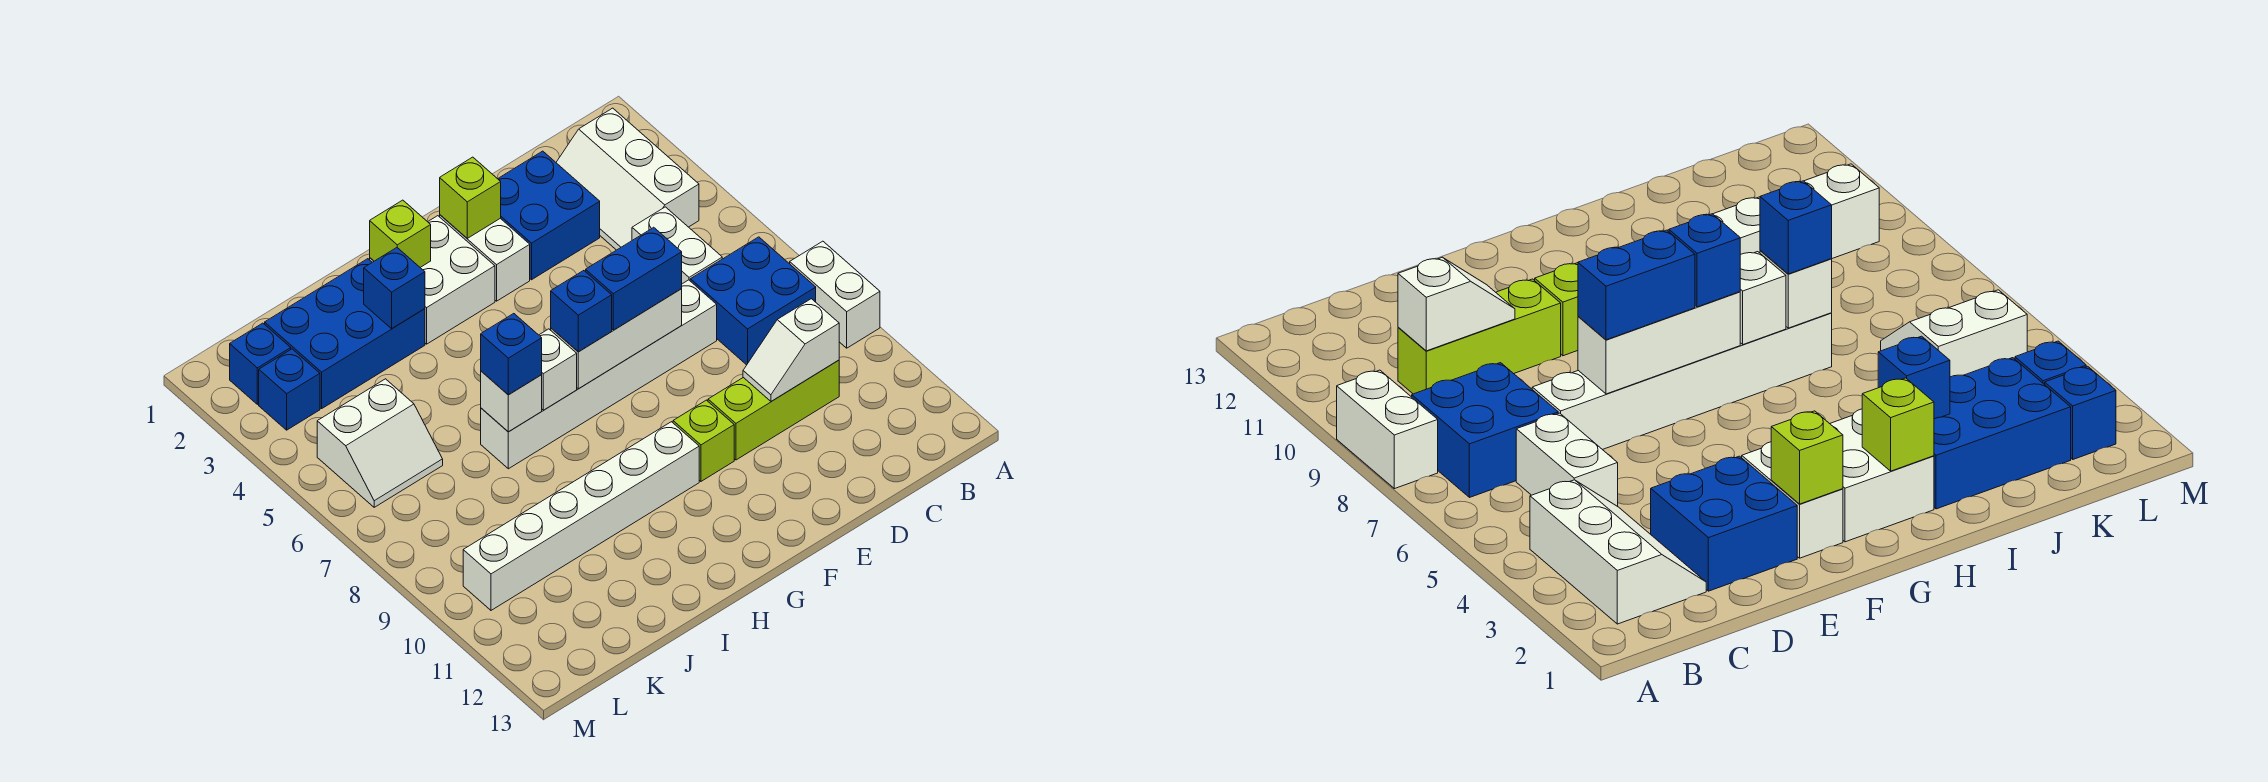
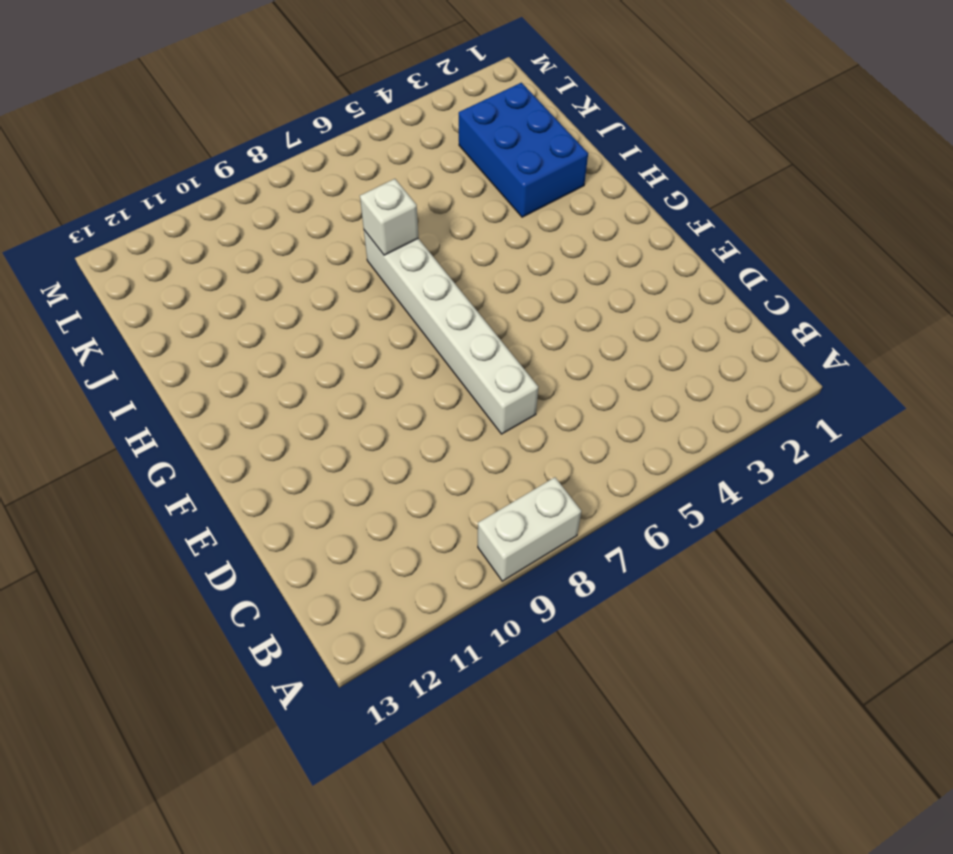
none -> white slope B2:C4 level 1 top B
none -> blue brick B7:C8 level 1
none -> white brick C5:C6 level 1

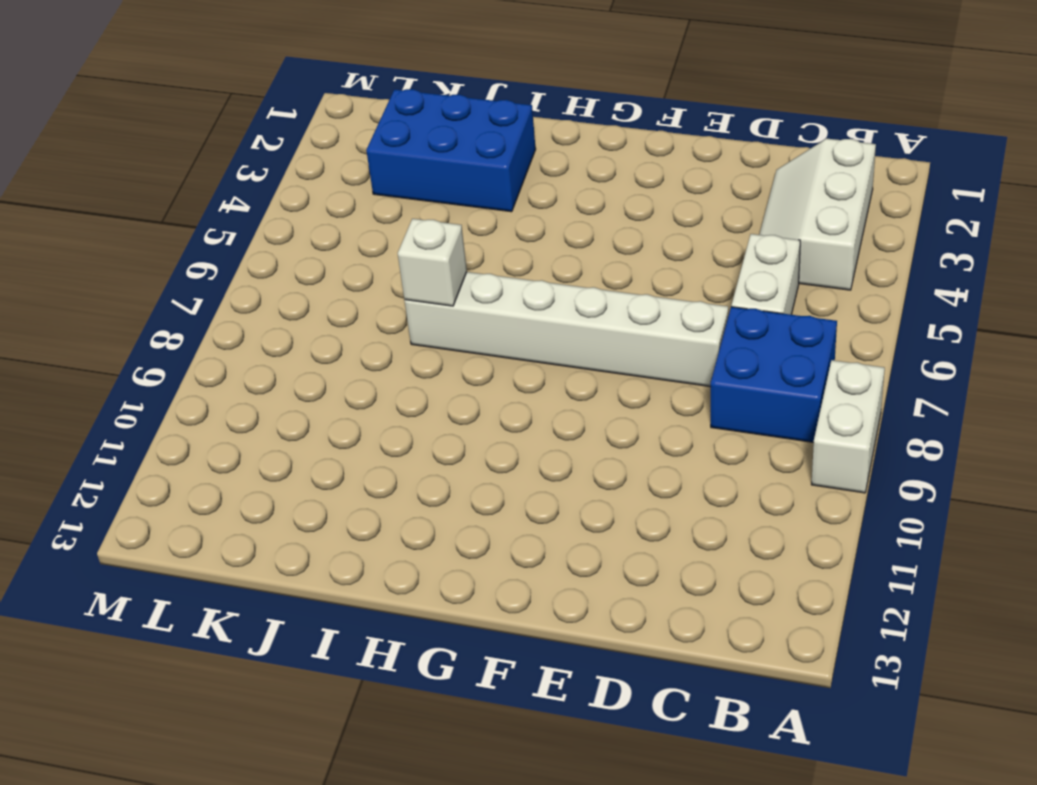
none -> lime brick C10:E10 level 1
none -> blue brick D2:E3 level 1
none -> white brick F2:F3 level 1

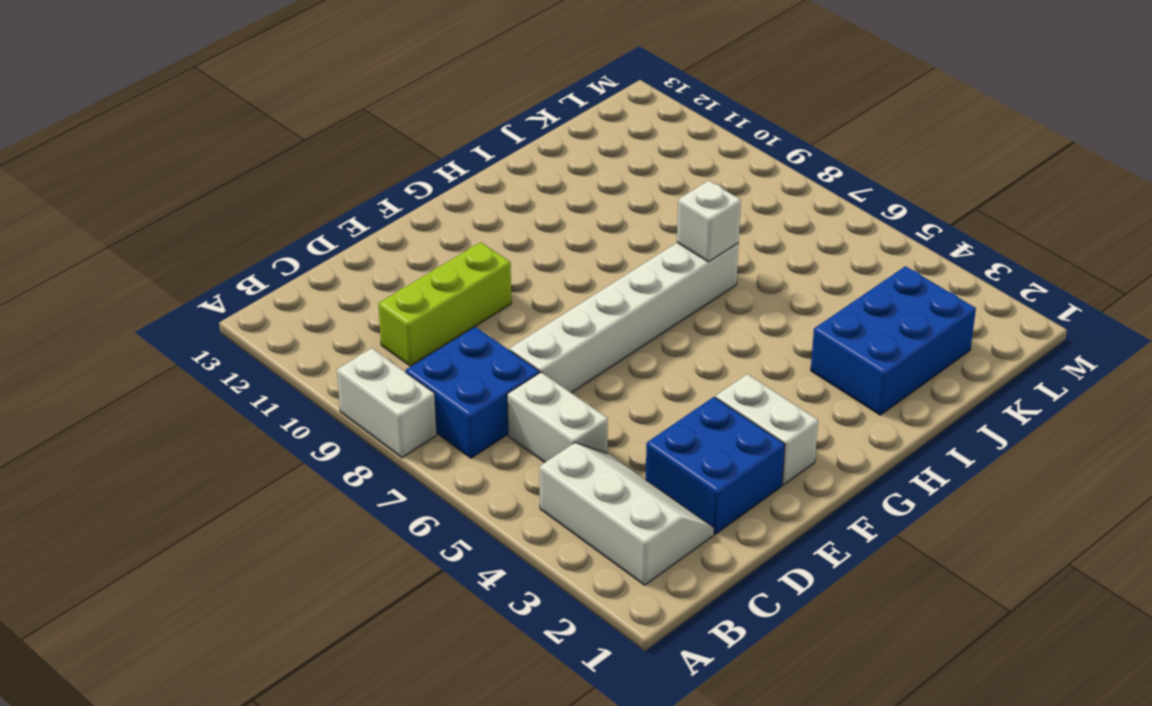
none -> lime brick F10 level 1
none -> white brick G2:H3 level 1
none -> white brick G10:L10 level 1

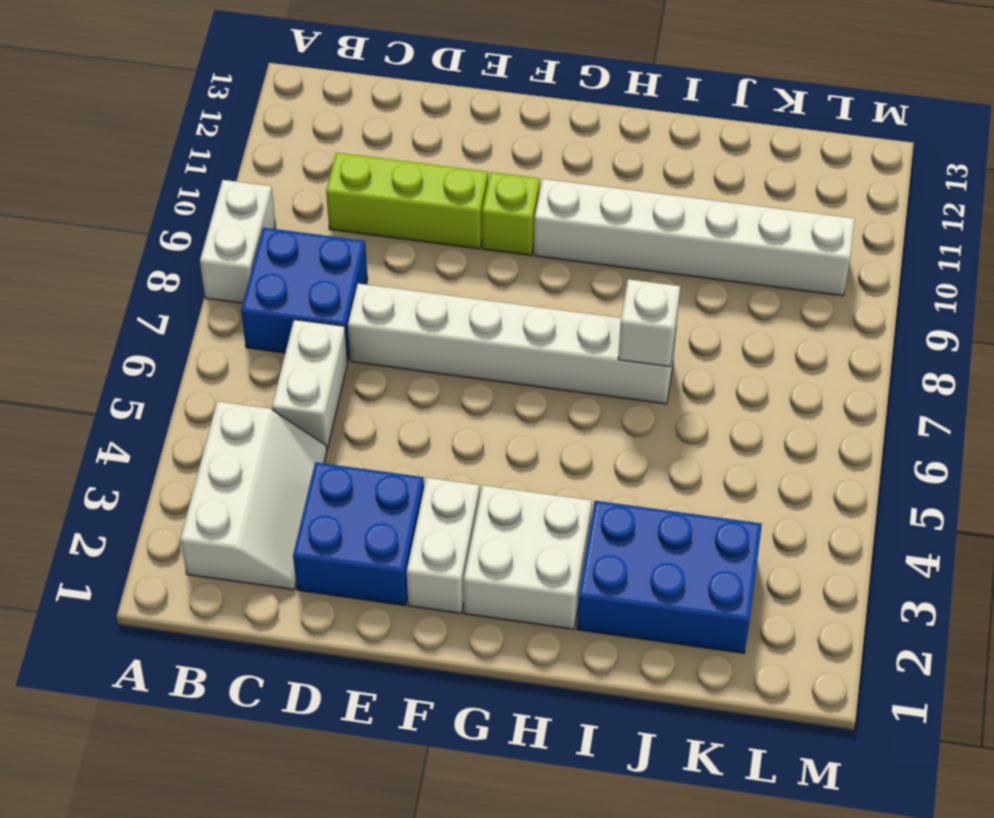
none -> white slope K5:L6 level 1 top 5
none -> blue brick L2 level 1
none -> blue brick L3 level 1

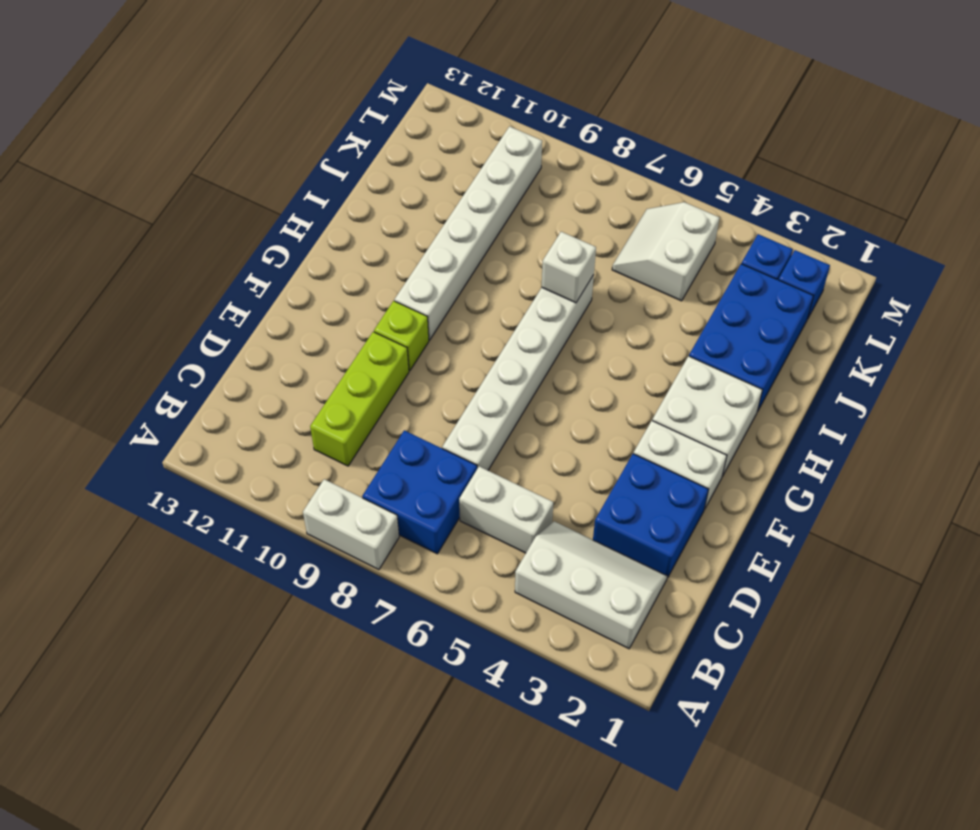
none -> white slope C10:D10 level 2 top C
none -> white brick E7:G7 level 2
none -> lime brick F2 level 2

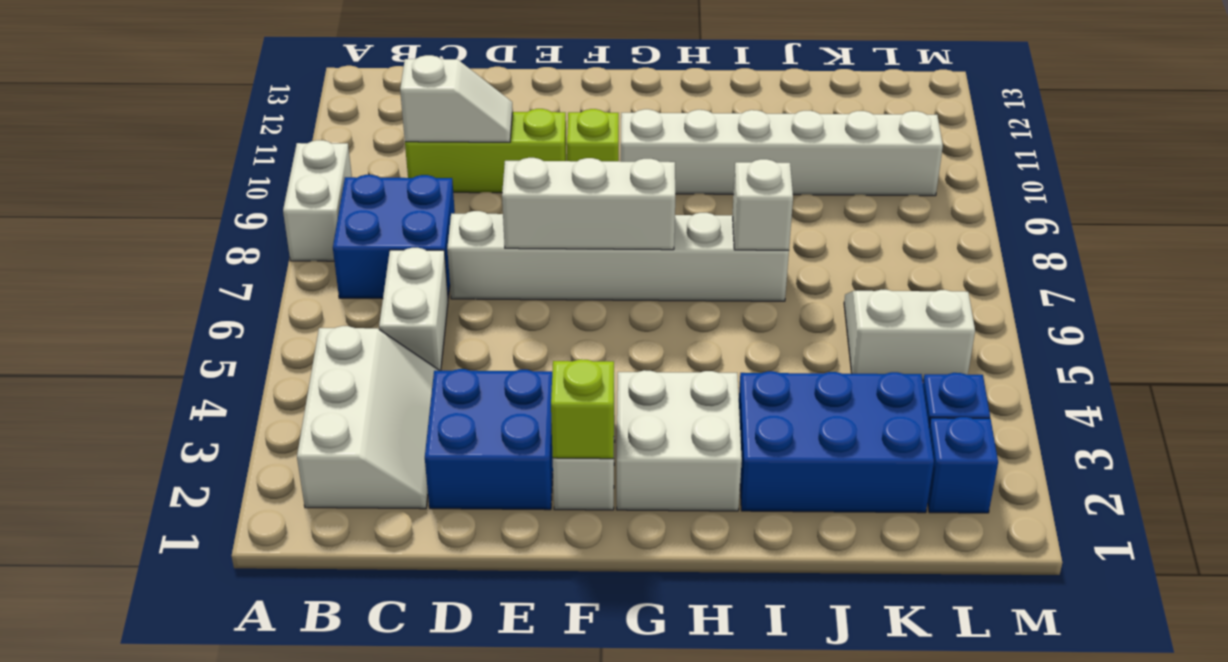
none -> lime brick H2 level 2
none -> white brick H7 level 2
none -> blue brick I3 level 2

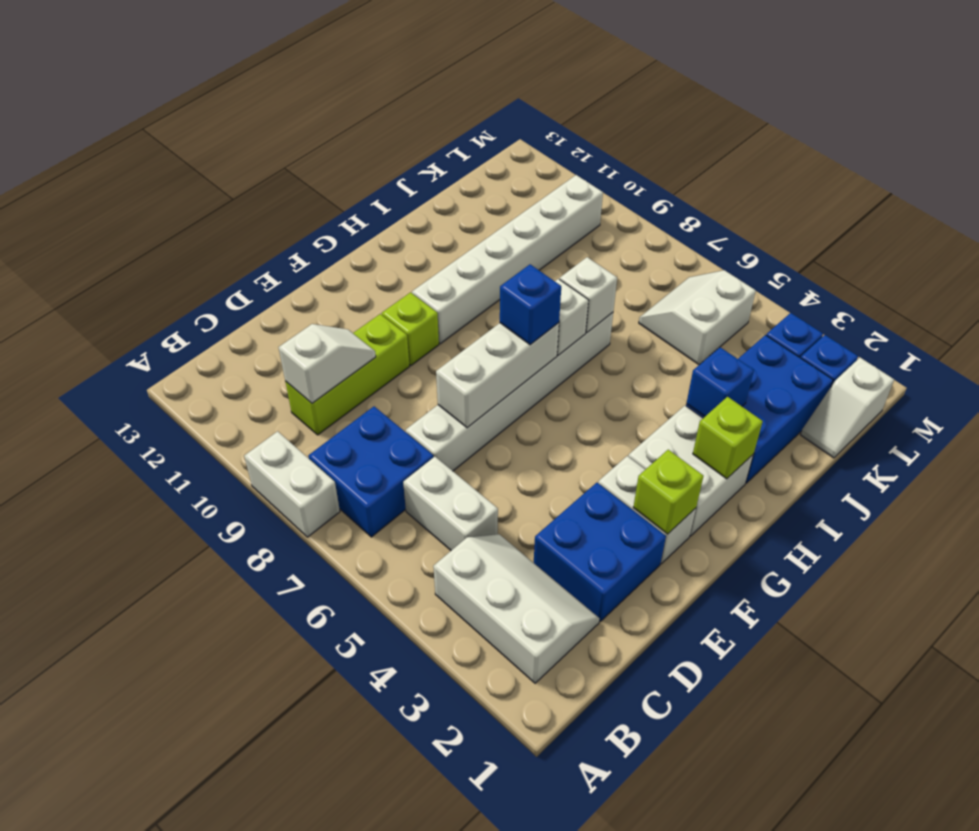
white slope K1:L1 level 1 top L -> none
none -> blue brick E7:F7 level 3
none -> blue brick I7 level 3

